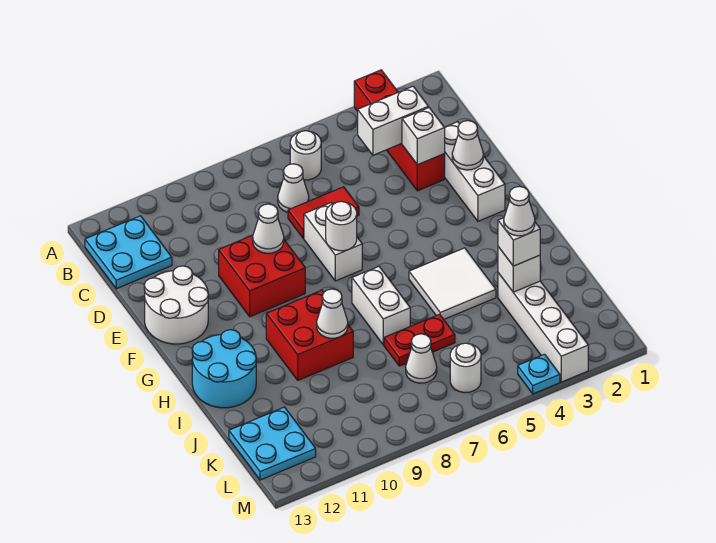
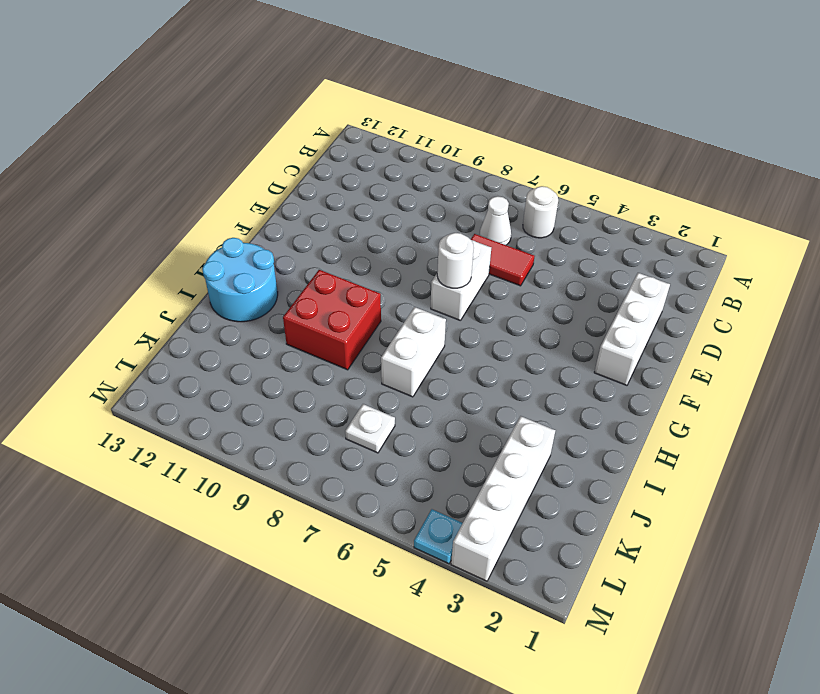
white plate K7 level 1 -> white cone K7 level 1
none -> red brick A3:D3 level 1
none -> cyan plate B12:C13 level 1
none -> red brick E9:F10 level 1

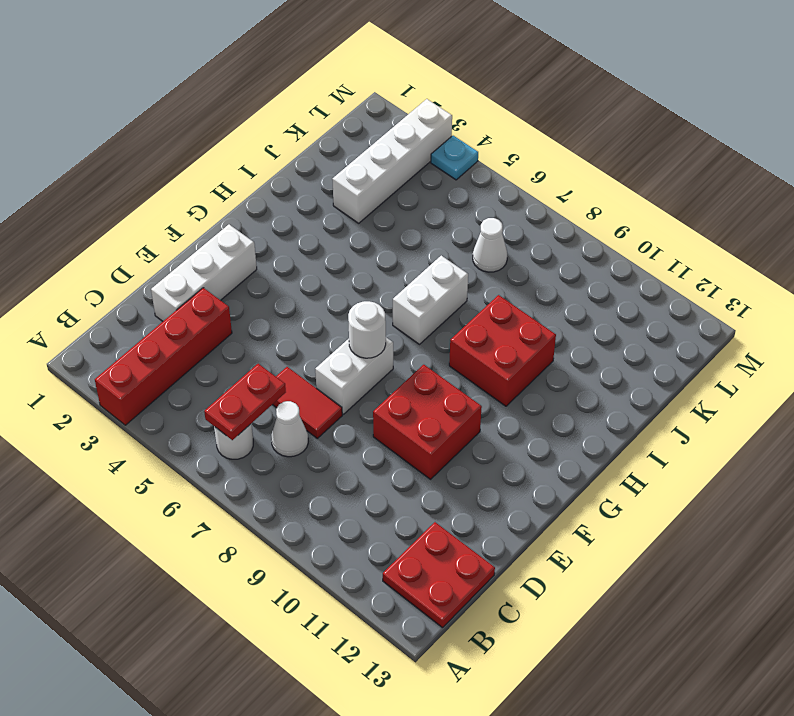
red plate B6:C6 level 2 -> red plate J6:J7 level 1
red plate B12:C13 level 1 -> cyan plate B12:C13 level 1
none -> white round brick E12:F13 level 1
none -> white tile H4:I5 level 1
none -> cyan round brick H12:I13 level 1

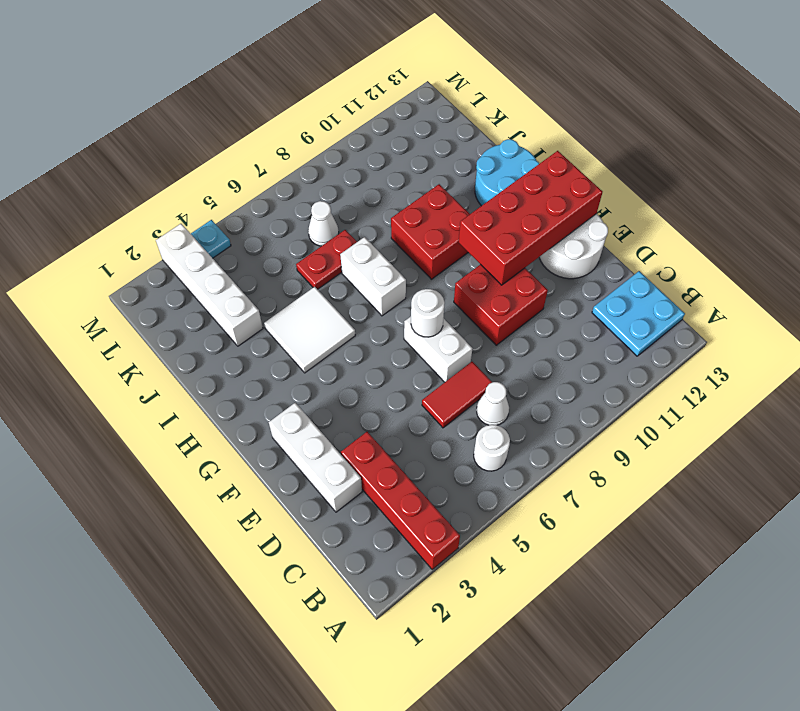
red brick F10:G13 level 2 -> none
none -> cyan plate K12:L13 level 1
none -> white round brick L6 level 1
none -> white brick C3:C4 level 2

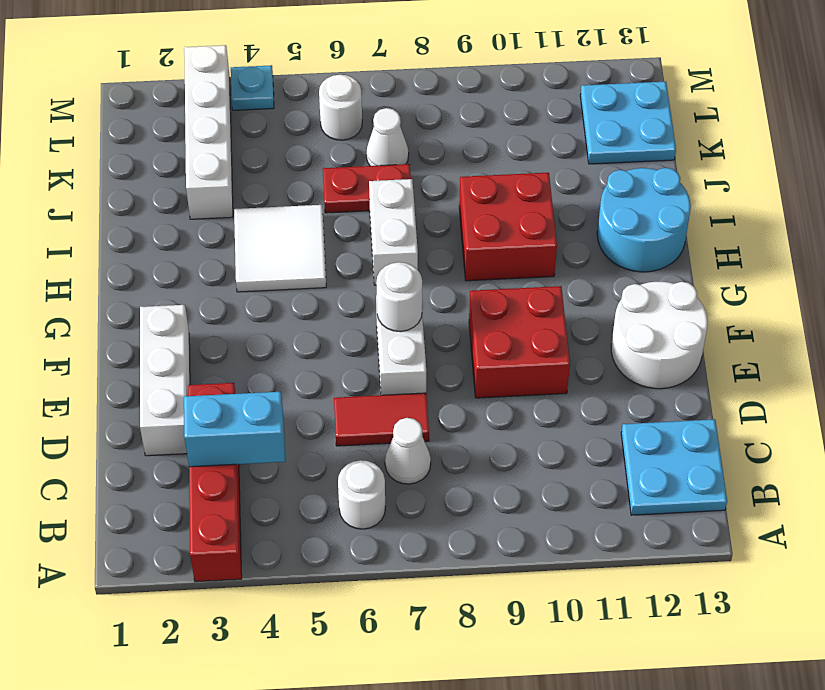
cyan brick C3:C4 level 2 -> white brick C3:C4 level 2
none -> white brick D3 level 2
none -> white cone E2 level 2
none -> white cone E9 level 2

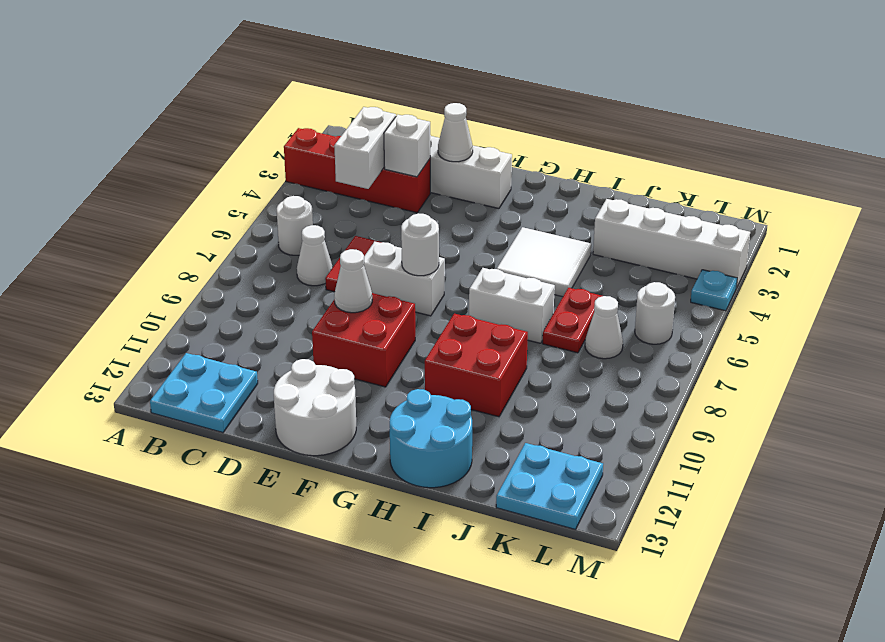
none -> white cone I9 level 2
none -> white brick J3 level 2
none -> white brick J3 level 3

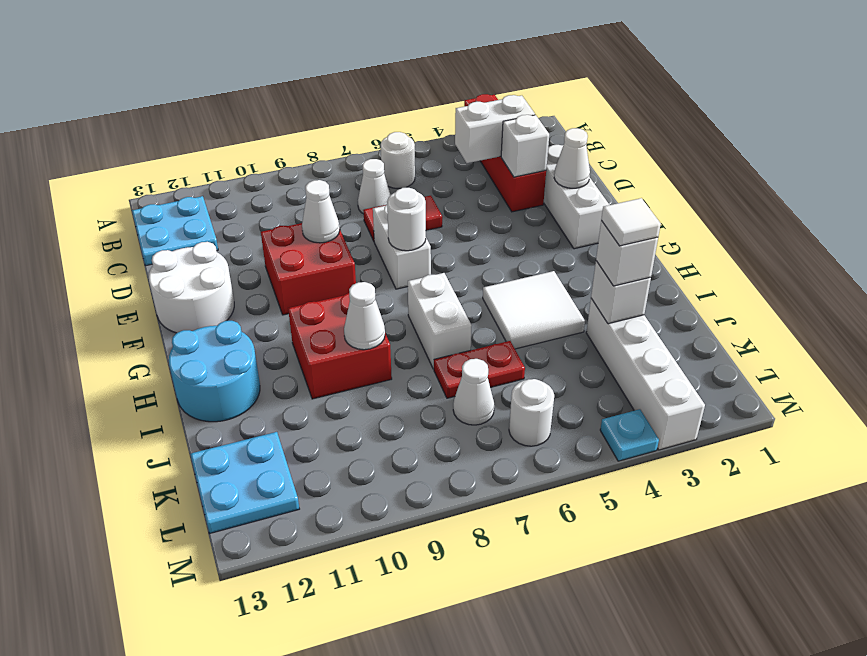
white tile J3 level 4 -> white cone J3 level 4

